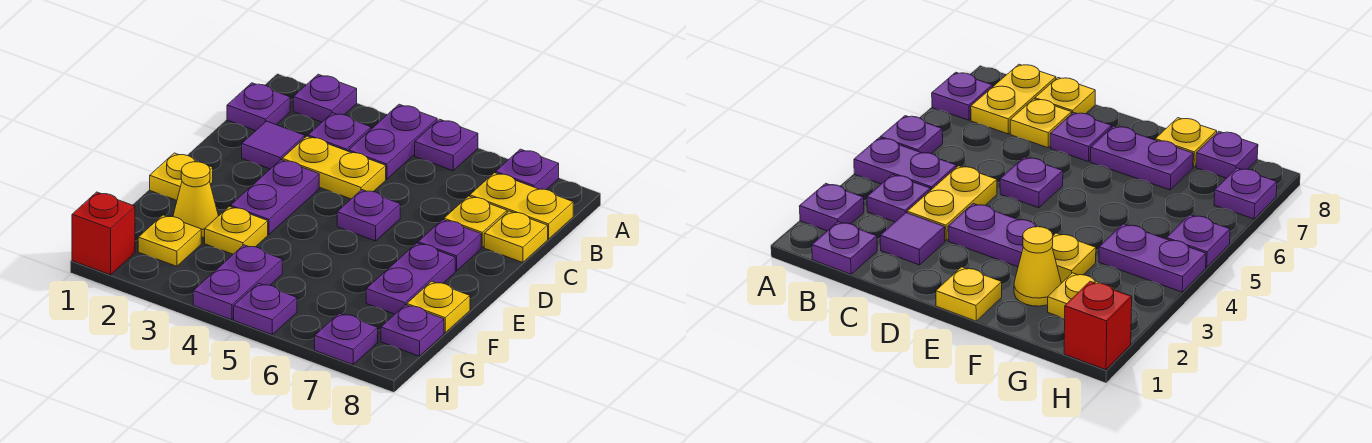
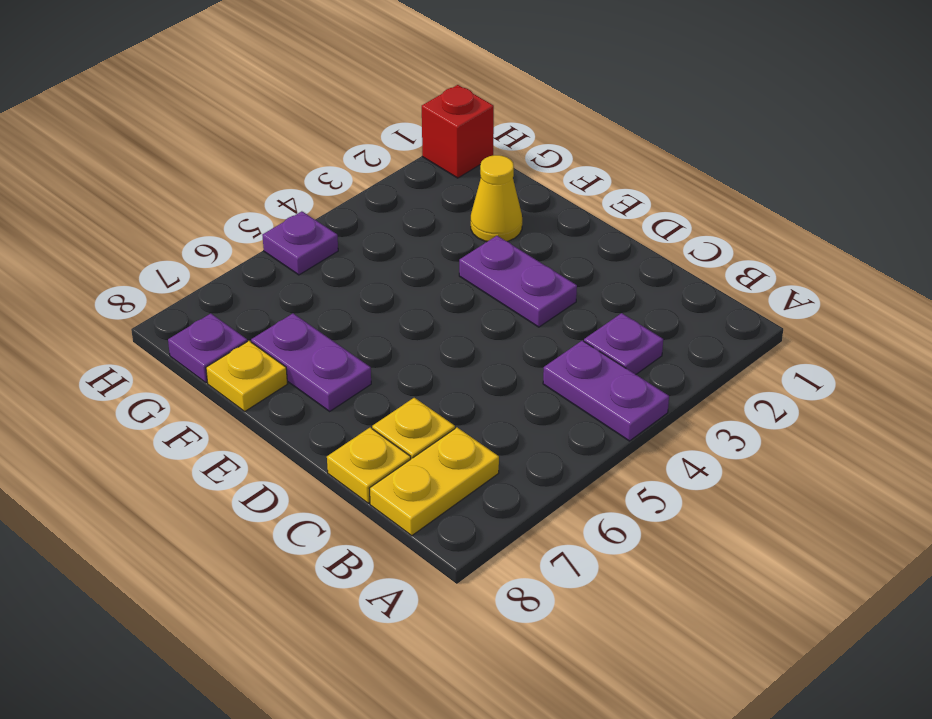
none -> purple plate A2 level 1
none -> purple plate A5 level 1
none -> purple plate A7 level 1

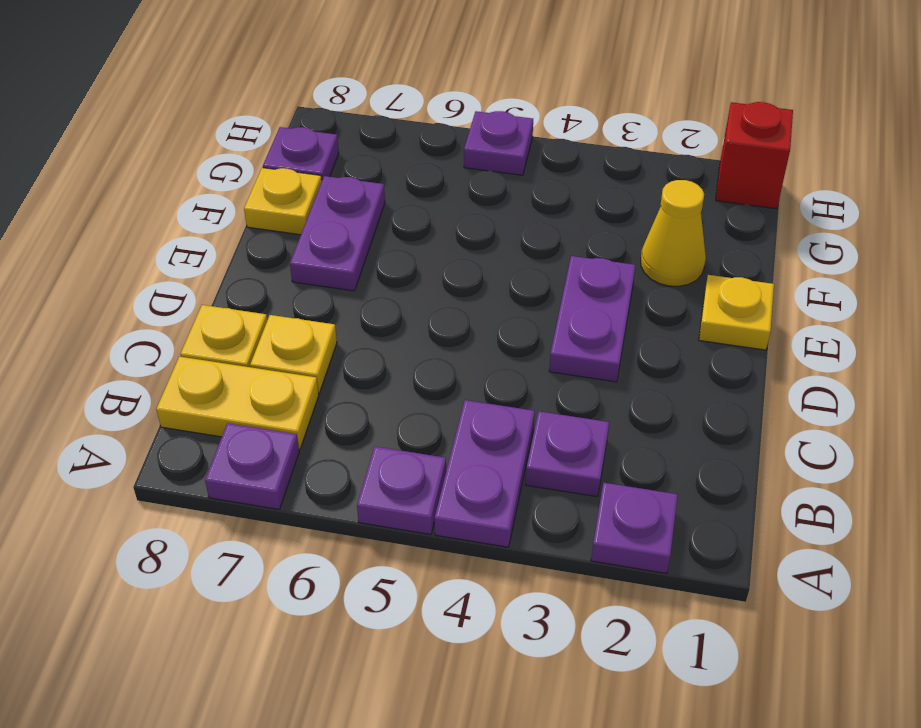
none -> purple plate B1 level 1
none -> purple tile C2 level 1
none -> yellow plate C3:C4 level 1

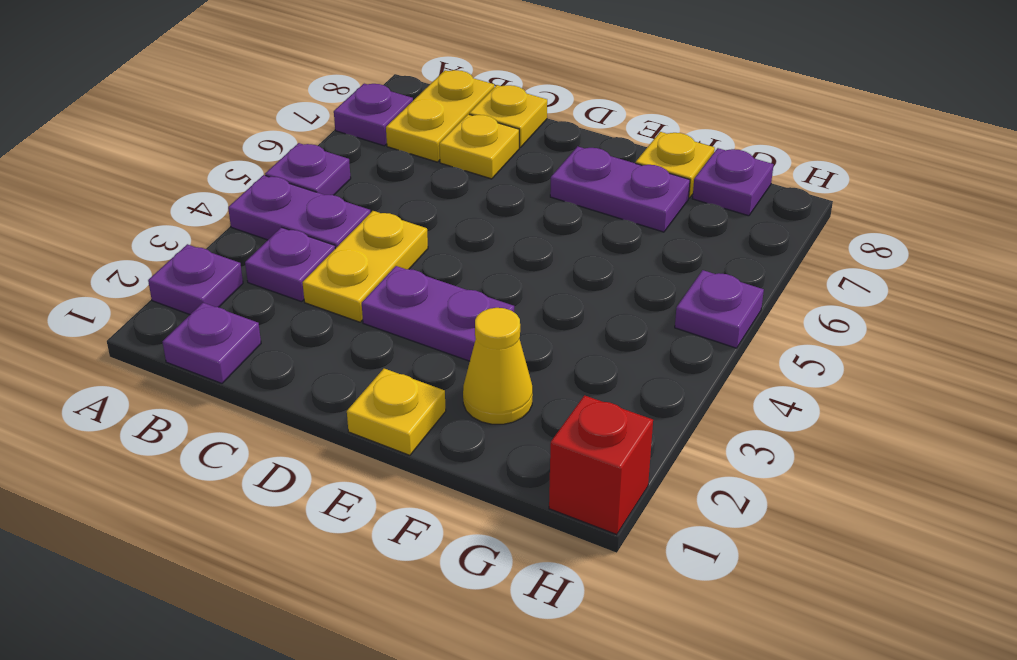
none -> purple tile C2 level 1
none -> purple plate D5 level 1
none -> purple plate D7 level 1

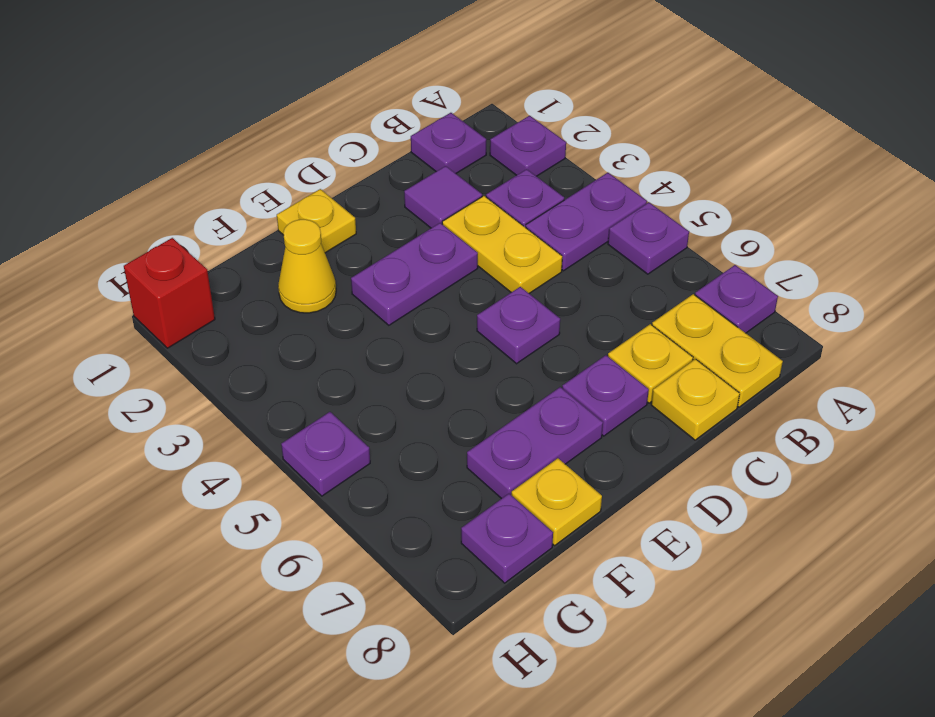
none -> yellow plate F3 level 1
none -> yellow plate G2 level 1
none -> purple plate G4:H4 level 1

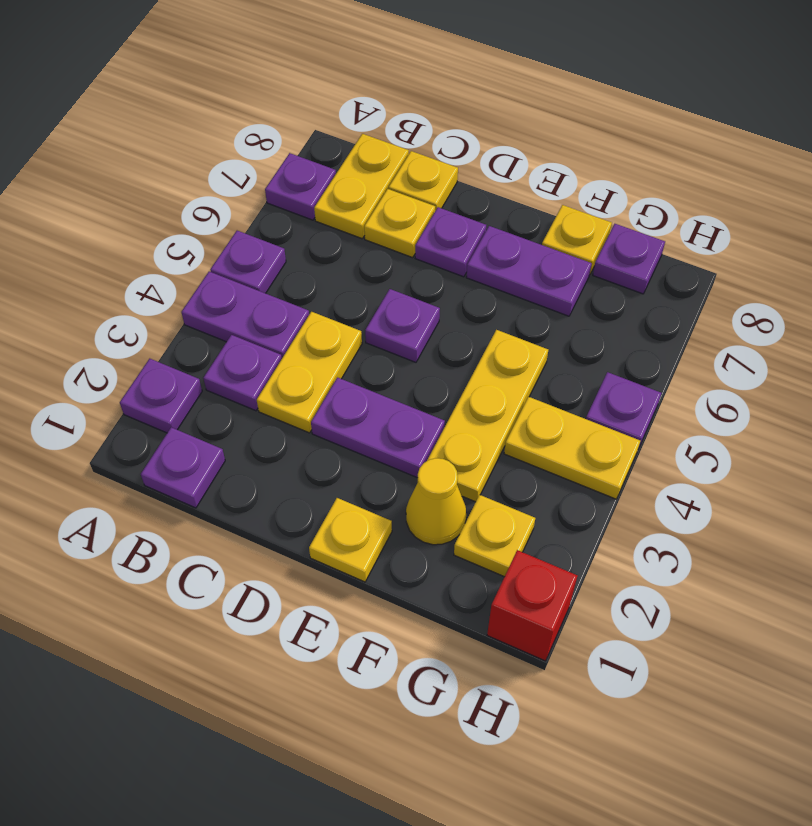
yellow plate F3:F5 level 1 -> yellow plate F3 level 1
yellow plate G4:H4 level 1 -> purple plate G4:H4 level 1
none -> purple tile C2 level 1
none -> purple plate H7 level 1

